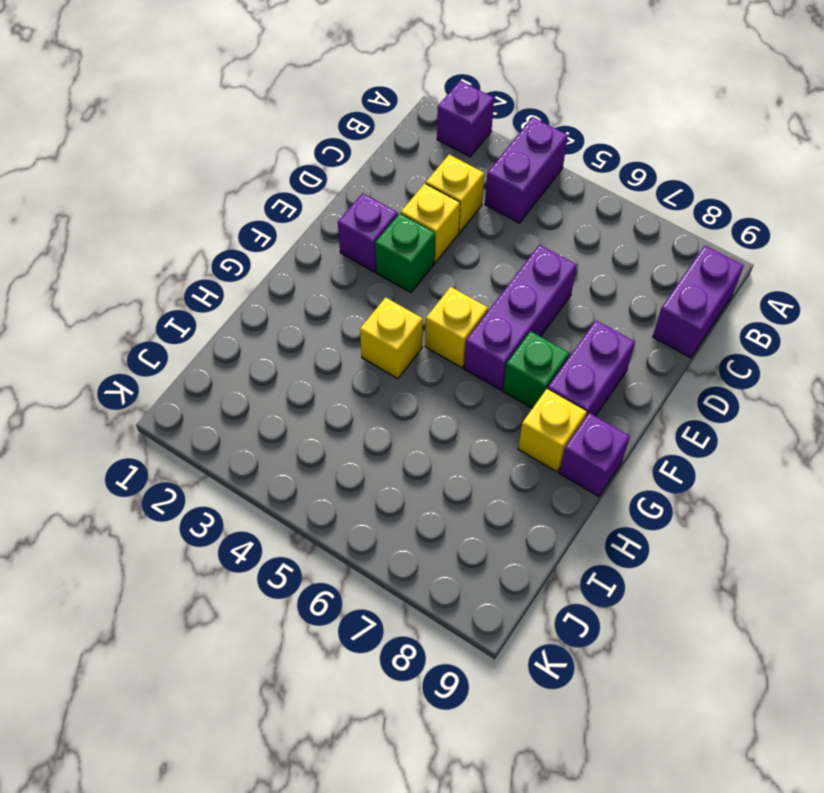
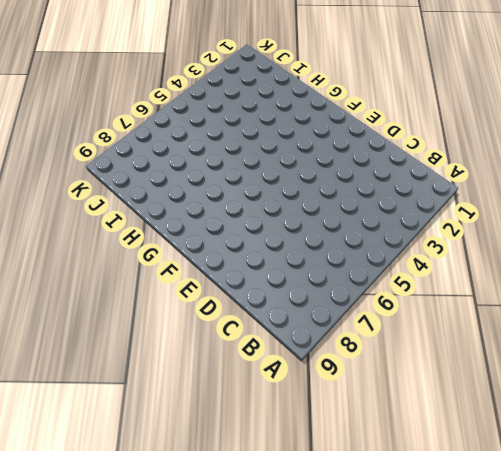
none -> purple brick A2 level 1
none -> purple brick A4:B4 level 1
none -> purple brick B9:C9 level 1

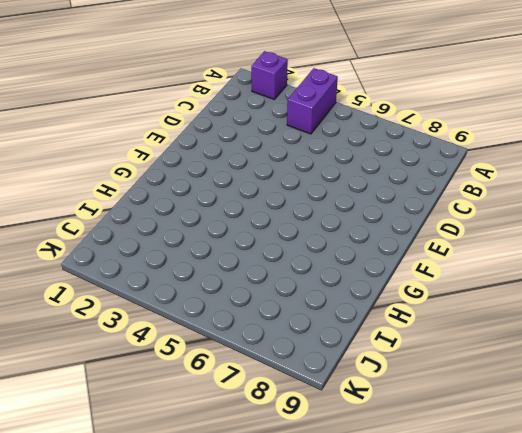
none -> purple brick B9:C9 level 1
none -> yellow brick C3 level 1
none -> yellow brick D3 level 1

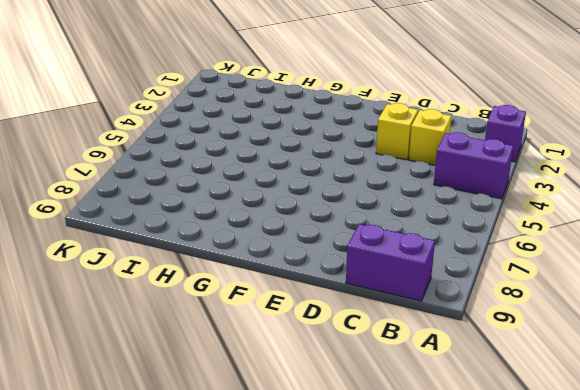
none -> purple brick D6:F6 level 1
none -> purple brick E2 level 1
none -> green brick E3 level 1

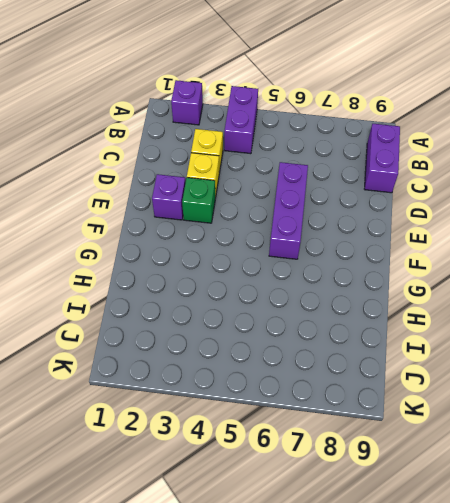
none -> purple brick E8:F8 level 1
none -> yellow brick F5 level 1
none -> green brick F7 level 1

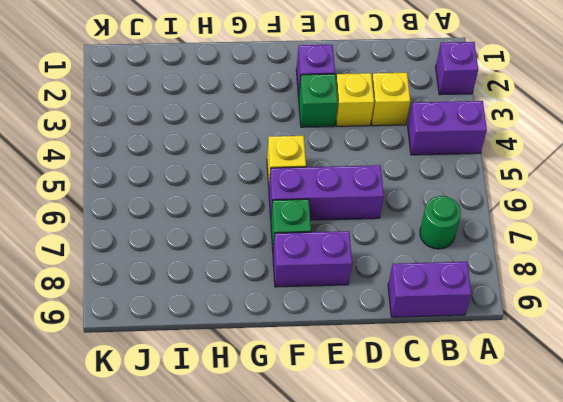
green round brick B7 level 1 -> none
none -> yellow brick G4 level 1
none -> yellow brick G8 level 1
none -> purple brick G9 level 1

